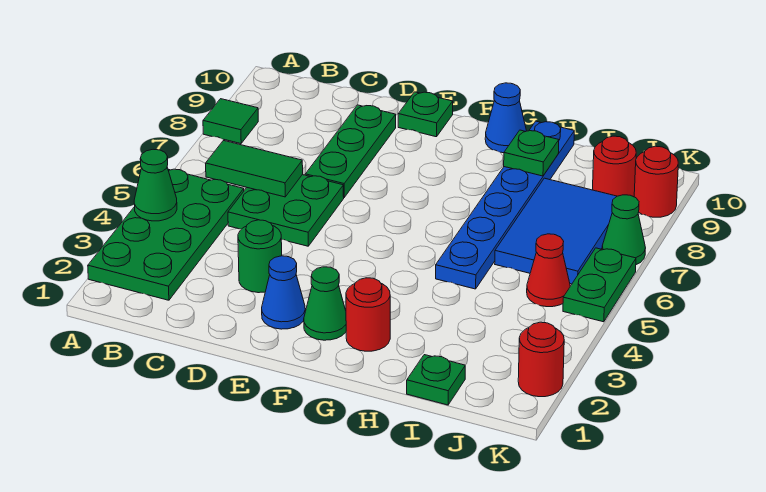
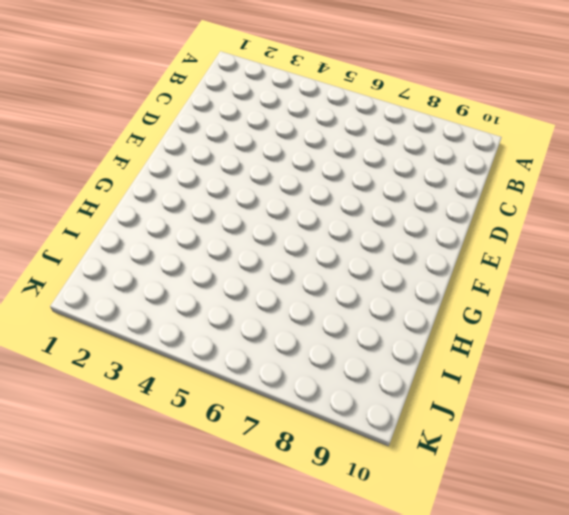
none -> green plate A2:B5 level 1
none -> green tile A8 level 1
none -> green plate C5:D6 level 1

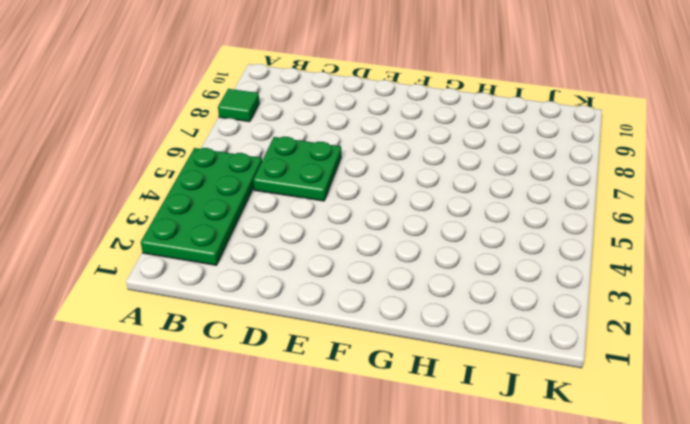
none -> green round brick D3 level 1
none -> green plate D7:D9 level 1
none -> blue cone E2 level 1

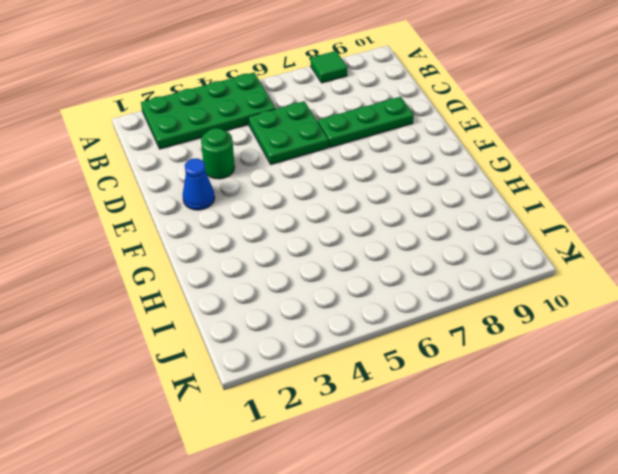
none -> green plate E10 level 1
none -> green cone F2 level 1
none -> red round brick G2 level 1

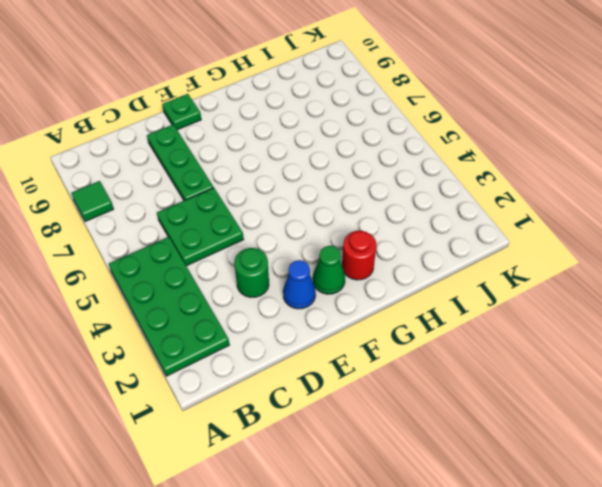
none -> blue cone G10 level 1
none -> blue plate H5:H10 level 1
none -> green plate I1 level 1

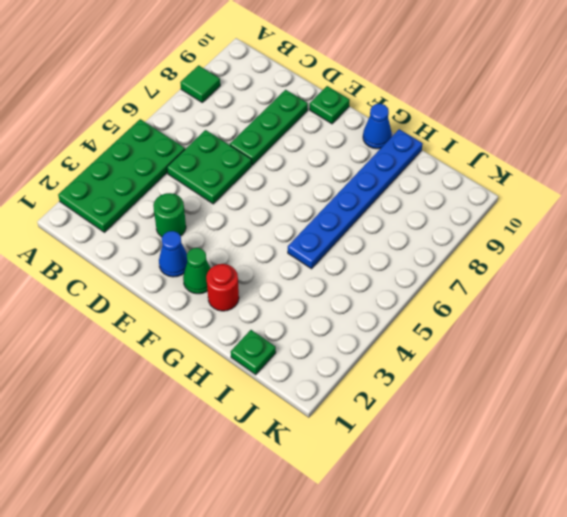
none -> blue tile I6:J8 level 1
none -> red cone J5 level 1
none -> red round brick J9 level 1

